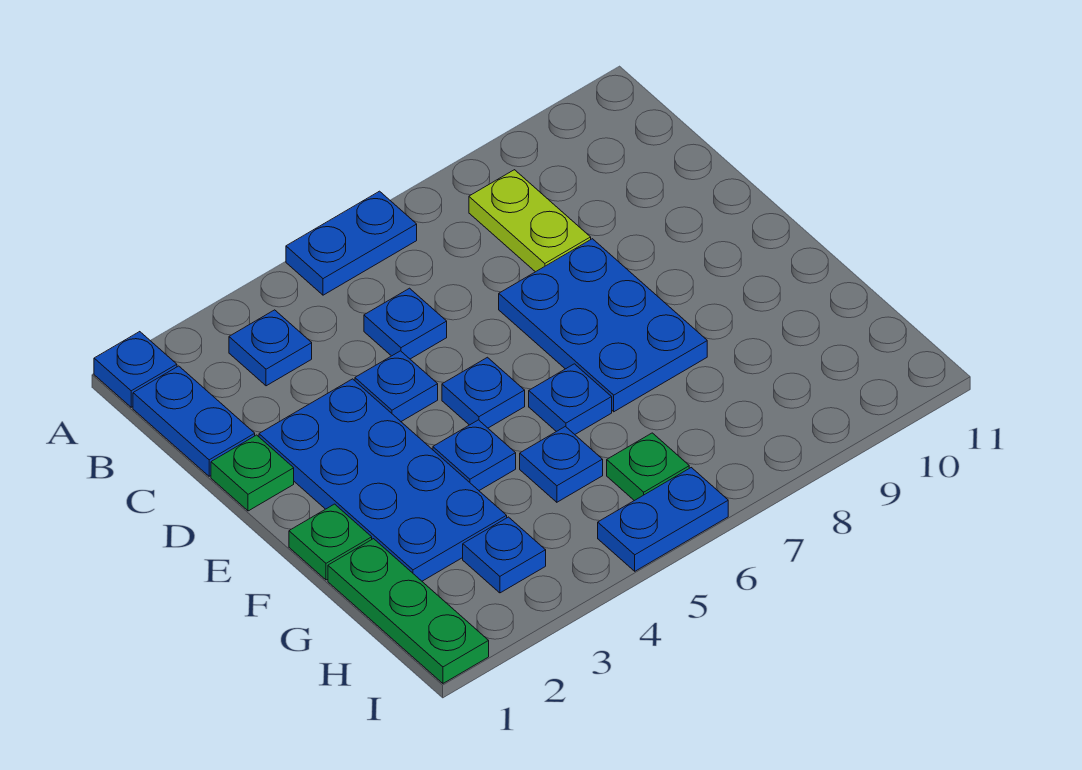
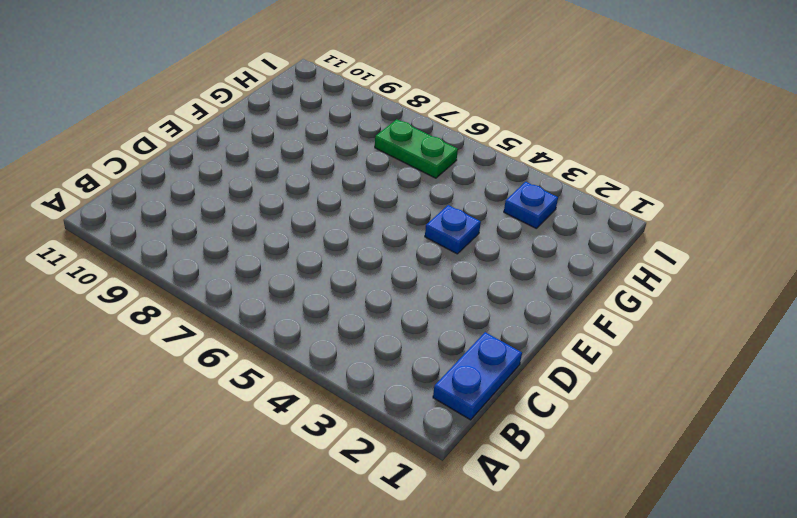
green plate H6:H7 level 1 -> green plate H6 level 1
none -> blue plate A1 level 1
none -> blue plate A5:A6 level 1
none -> blue plate B3 level 1

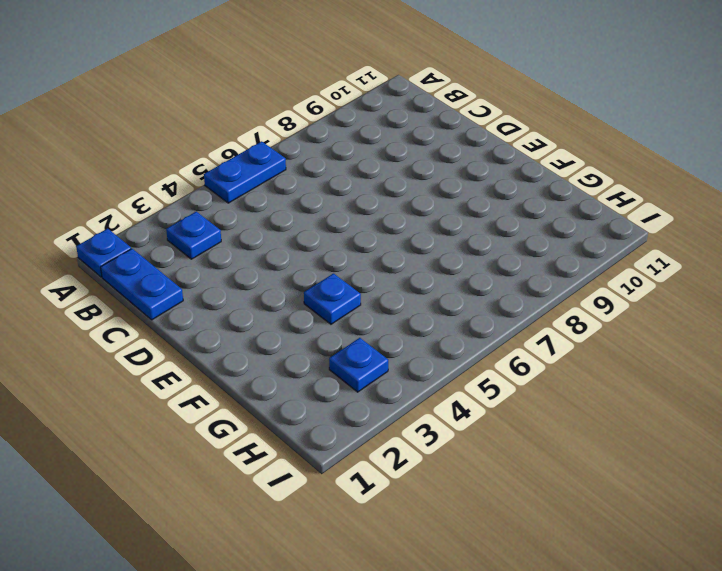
none -> lime plate B8:C8 level 1
none -> blue plate C5 level 1
none -> green plate D1 level 1

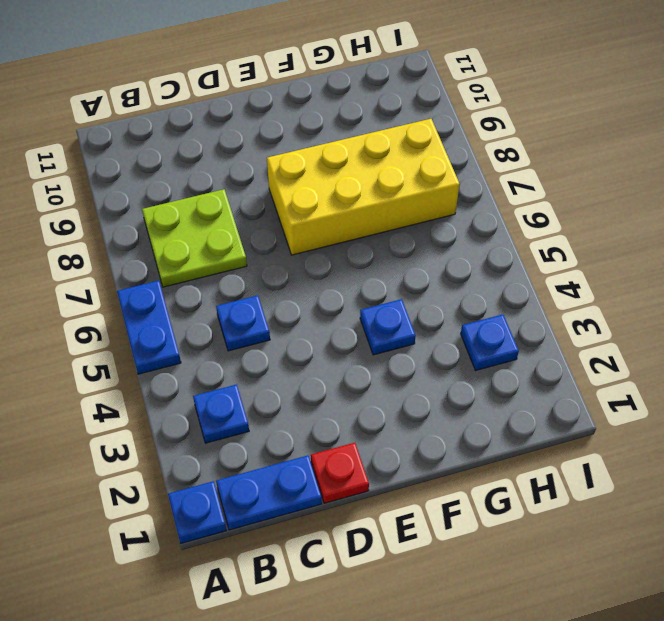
lime plate B7:C8 level 1 -> lime plate B8:C8 level 1
red plate D1 level 1 -> green plate D1 level 1
yellow brick E7:H8 level 1 -> blue plate D7:F8 level 1
none -> blue plate D2:G3 level 1
none -> blue plate D4 level 1
none -> blue plate E5 level 1

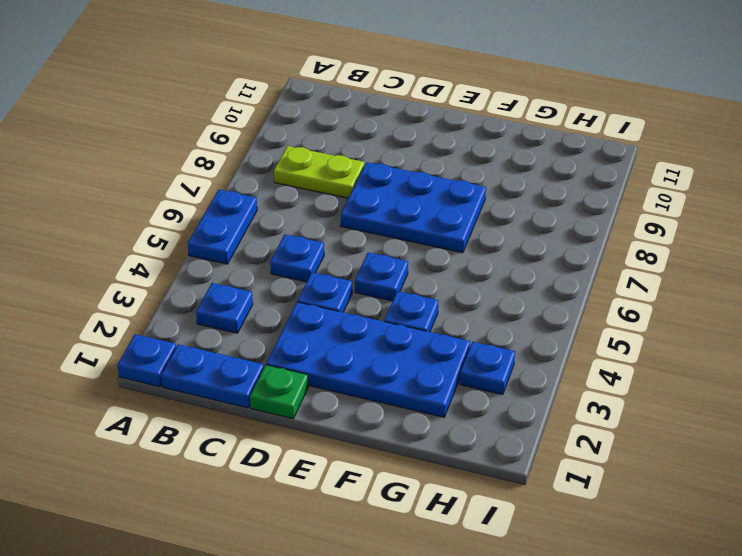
none -> green plate F1 level 1
none -> blue plate F6 level 1
none -> green plate G1:I1 level 1

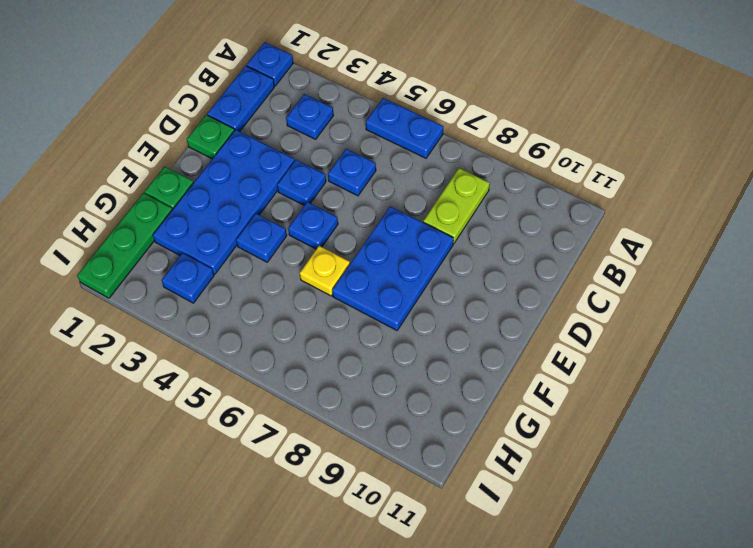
yellow plate F6 level 1 -> blue plate F6 level 1
none -> blue plate G5 level 1
none -> green plate H6 level 1
none -> blue plate I5:I6 level 1

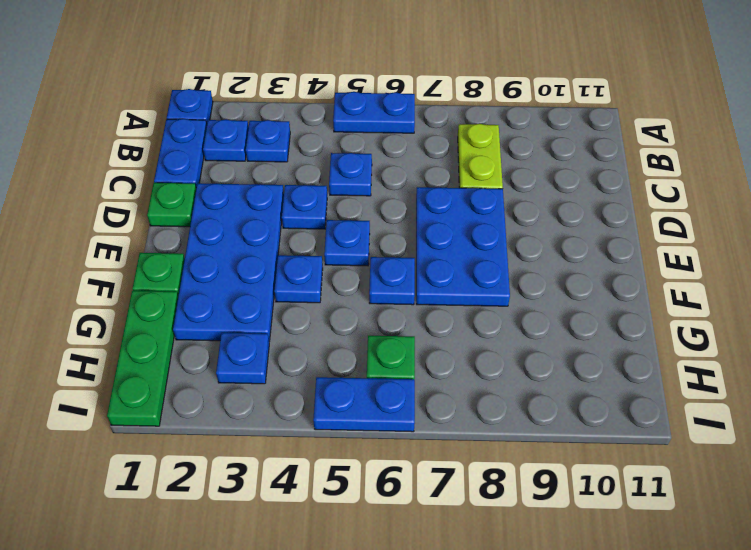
blue plate B2 level 1 -> blue plate G5 level 1

